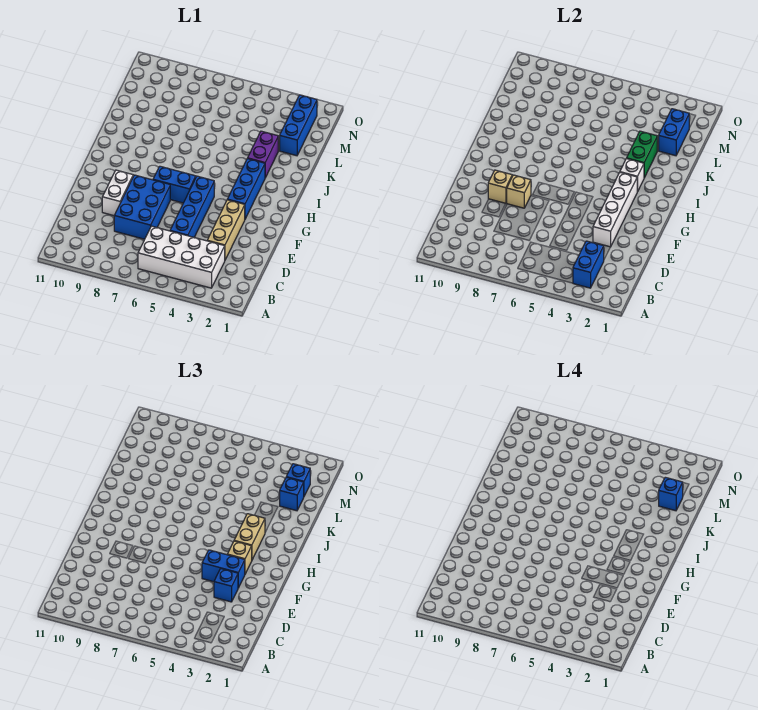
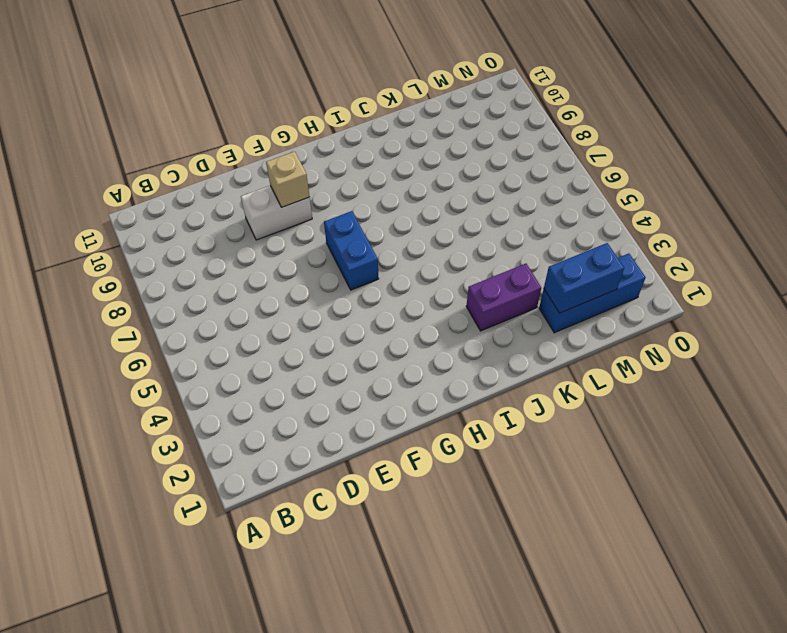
none -> white brick B3:C6 level 1
none -> tan brick D3:F3 level 1
none -> blue brick D5:G5 level 1

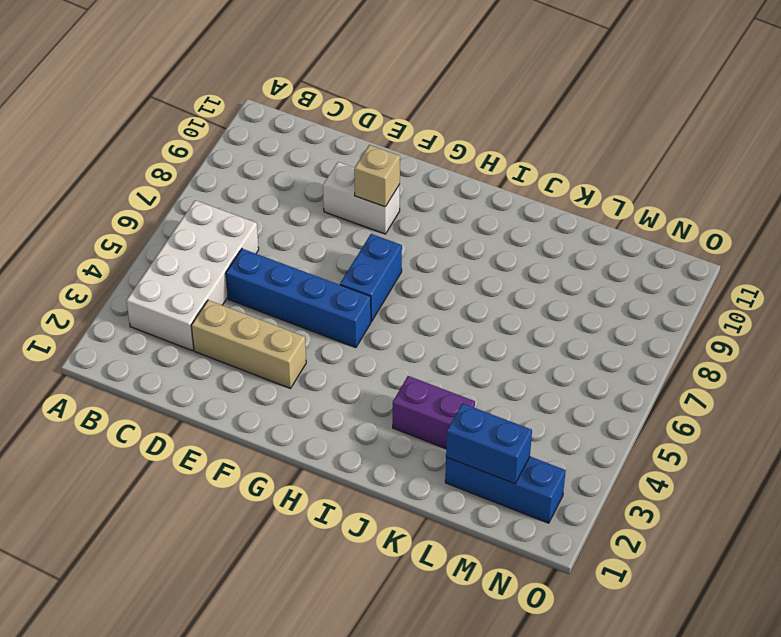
none -> blue brick D7:F8 level 1
none -> blue brick G3:I3 level 1
none -> blue brick B3:C3 level 2

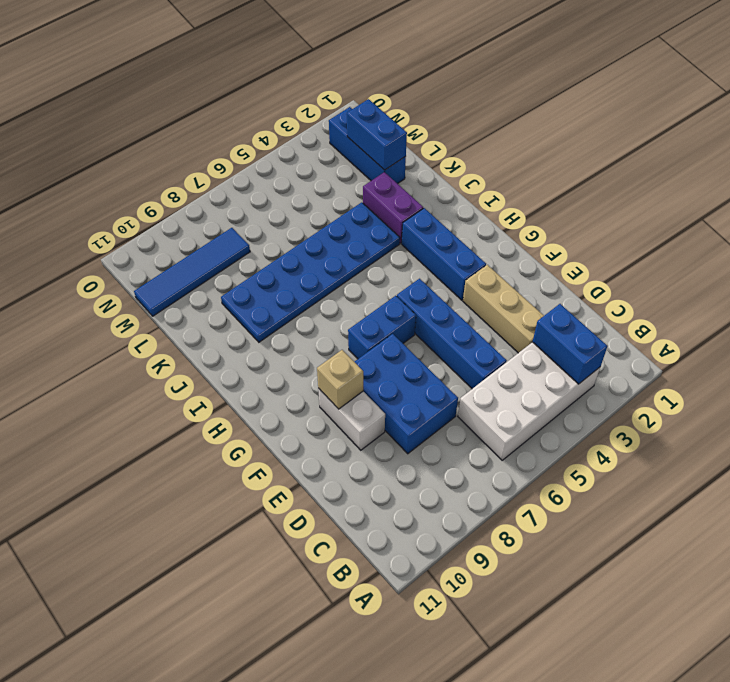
blue plate J4:K9 level 1 -> none
blue tile M8:M11 level 1 -> none
none -> white brick E3:H3 level 2
none -> tan brick F8 level 2
none -> white brick I3 level 2

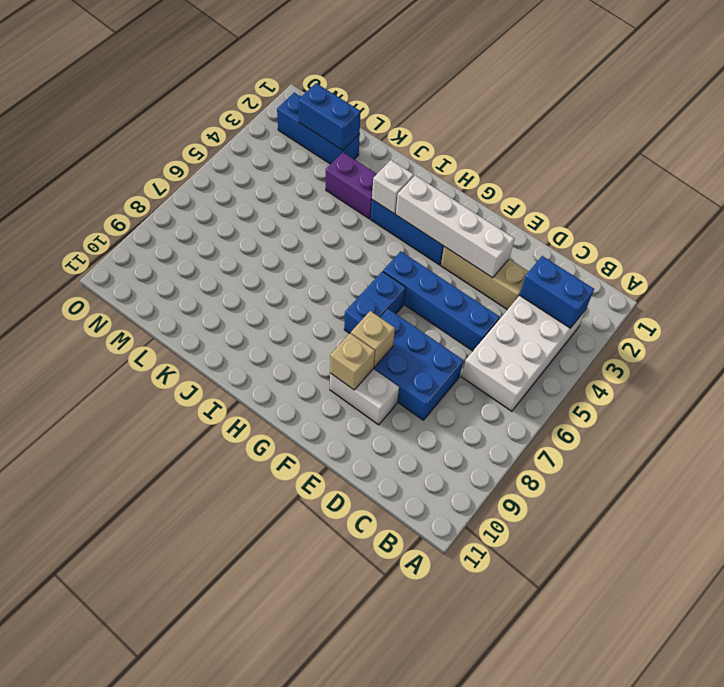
none -> green brick J3:K3 level 2
none -> blue brick E3 level 3
none -> blue brick F3:F4 level 3

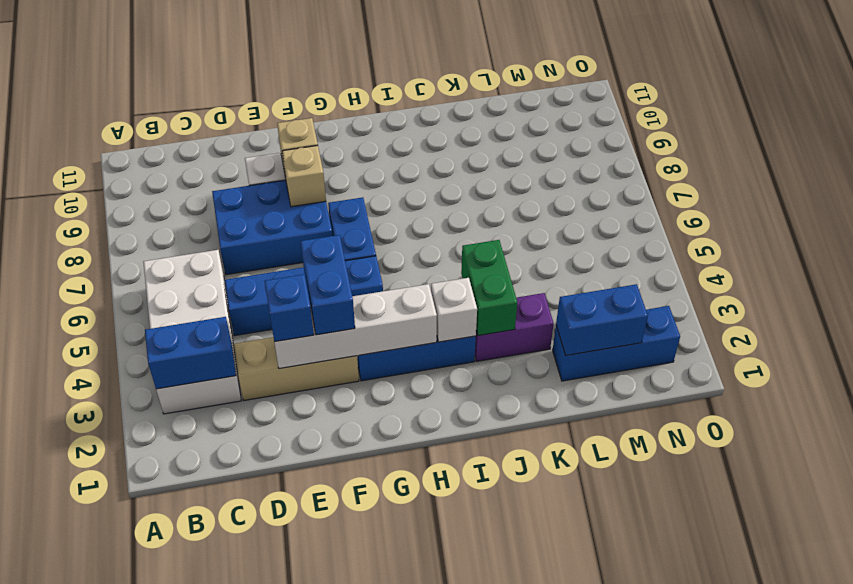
green brick J3:J4 level 2 -> green brick J3:K3 level 2
none -> tan brick G3 level 3
none -> tan brick H3:I3 level 3
none -> blue brick L2 level 3

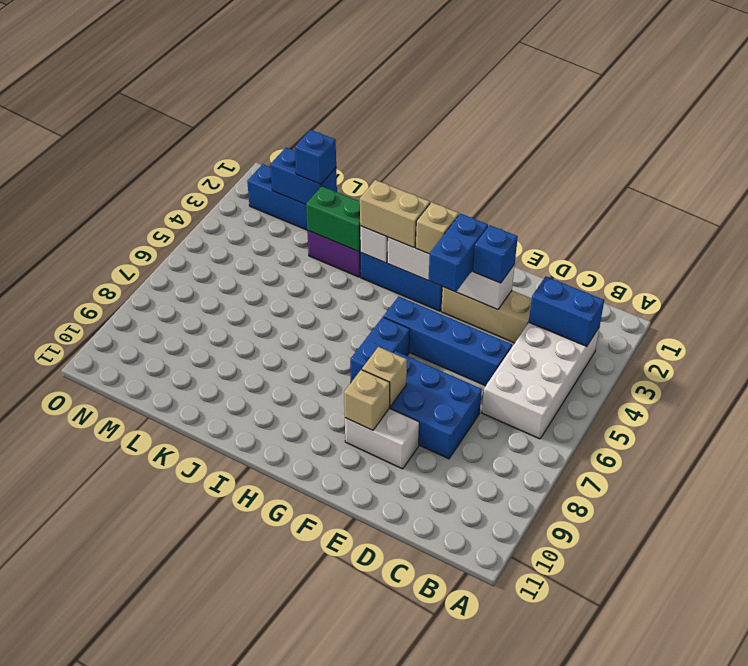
none -> blue brick M2 level 3
none -> blue brick L2 level 4

